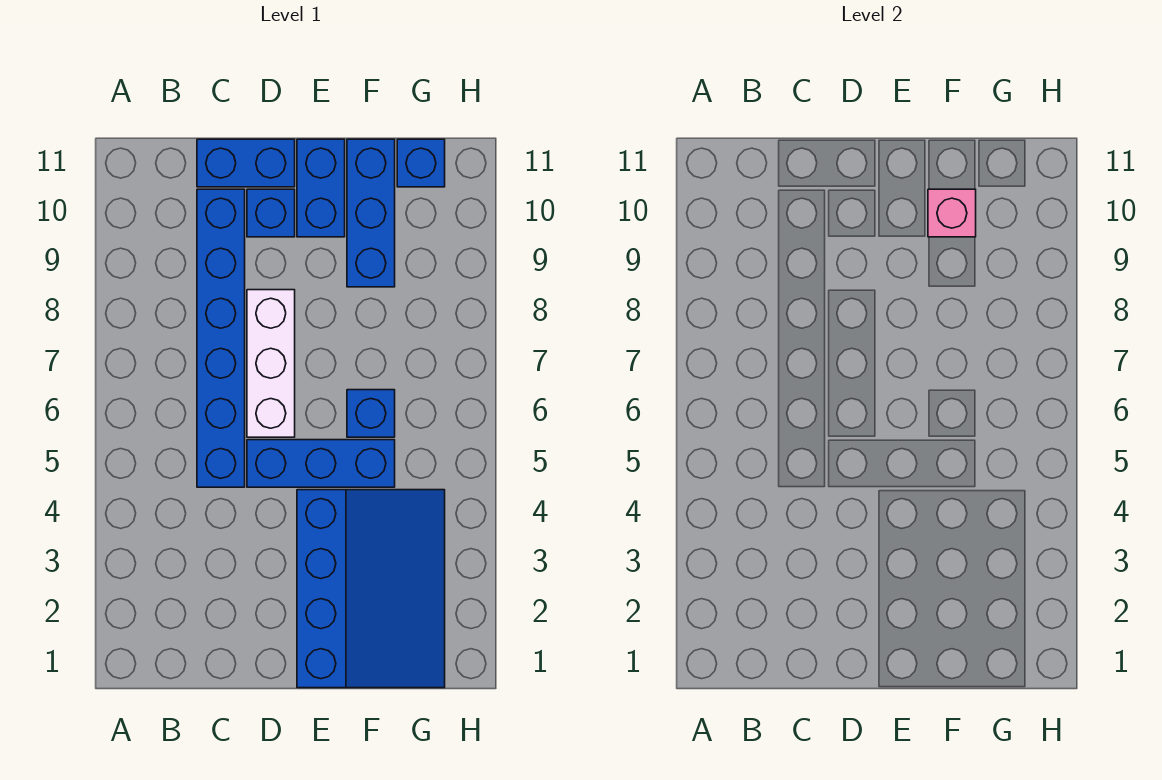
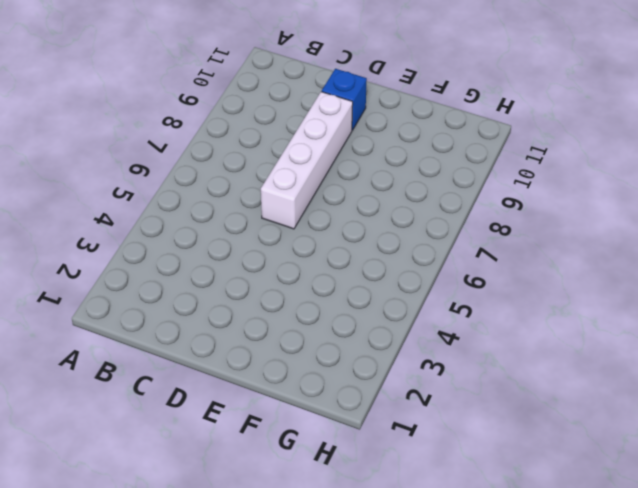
white brick D6:D9 level 1 -> white brick D6:D8 level 1
none -> blue brick C5:C10 level 1
none -> blue brick C11:D11 level 1

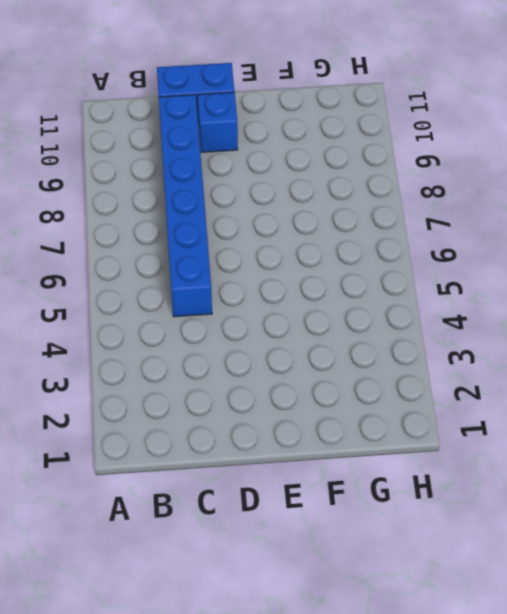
none -> blue brick D5:F5 level 1
none -> white brick D6:D8 level 1

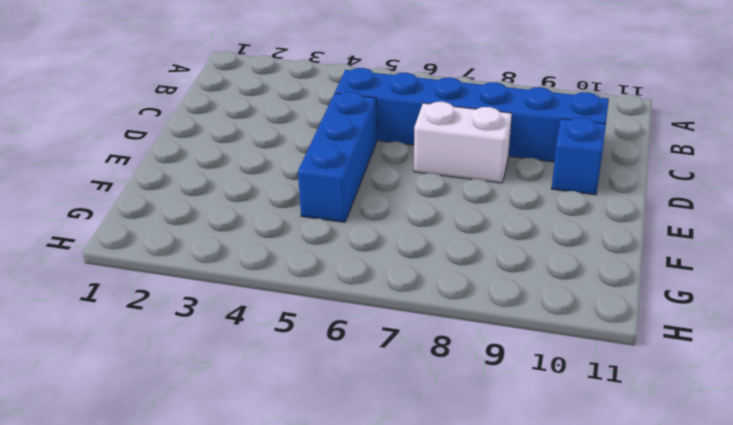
white brick D7:D8 level 1 -> white brick D6:D8 level 1
none -> blue brick C11:D11 level 1
none -> blue slope E1:G4 level 1 top E

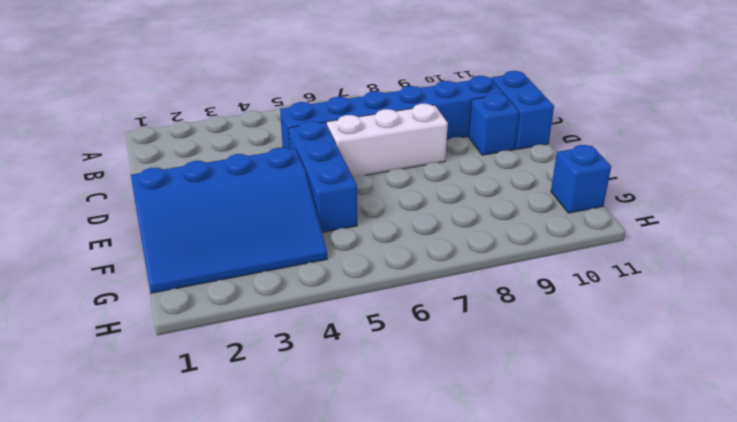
none -> blue brick E10:E11 level 1
none -> blue brick F6 level 1

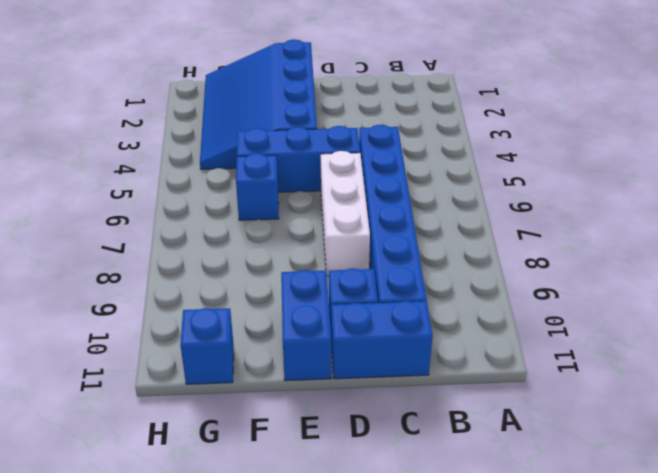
none -> blue brick F9:F11 level 1
none -> pink brick F10 level 2

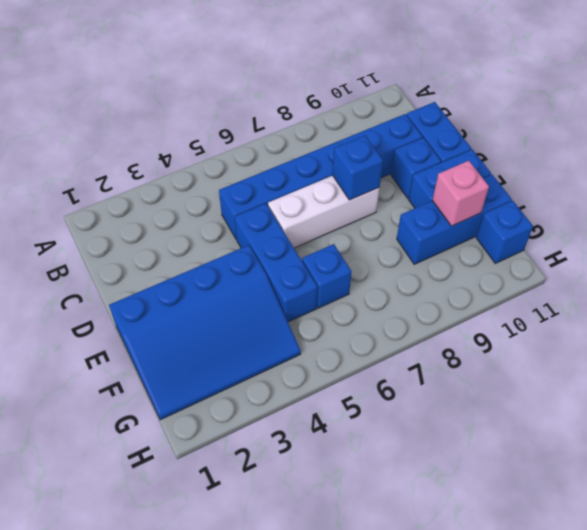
blue brick D8 level 2 -> none

